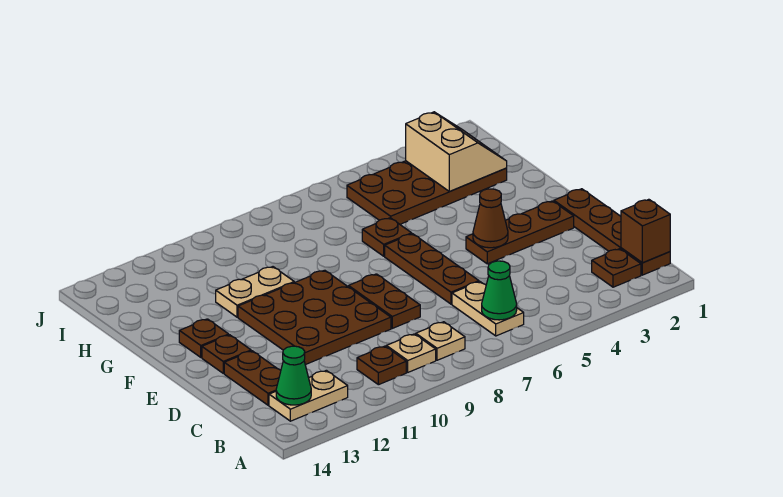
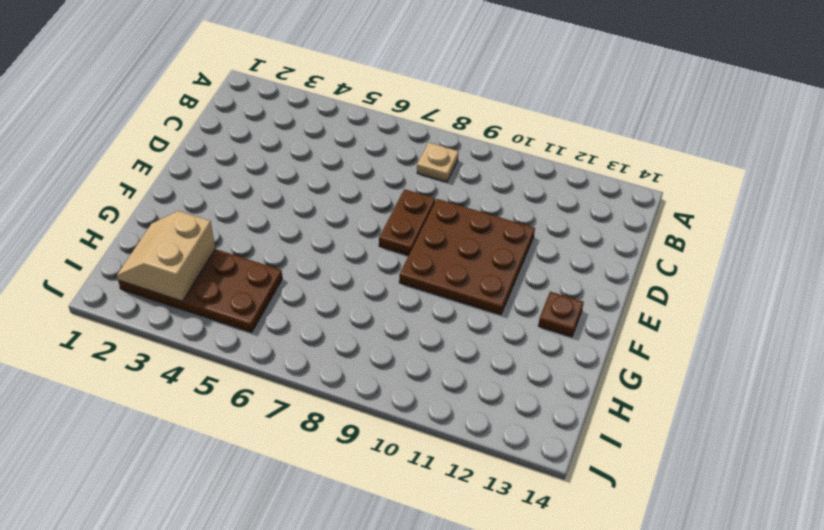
none -> brown plate B1:E1 level 1
none -> brown plate B2 level 1
none -> tan plate B6:C6 level 1

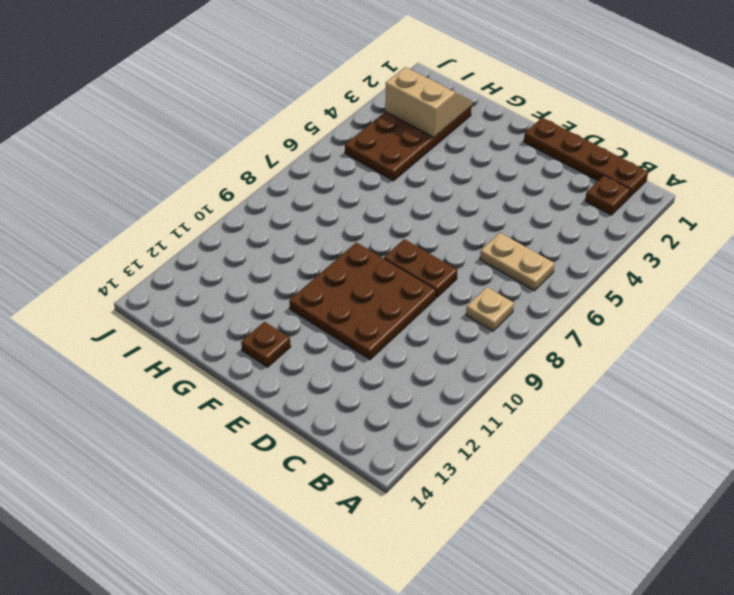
none -> tan plate B9 level 1
none -> brown plate B10 level 1
none -> tan plate B12:B13 level 1

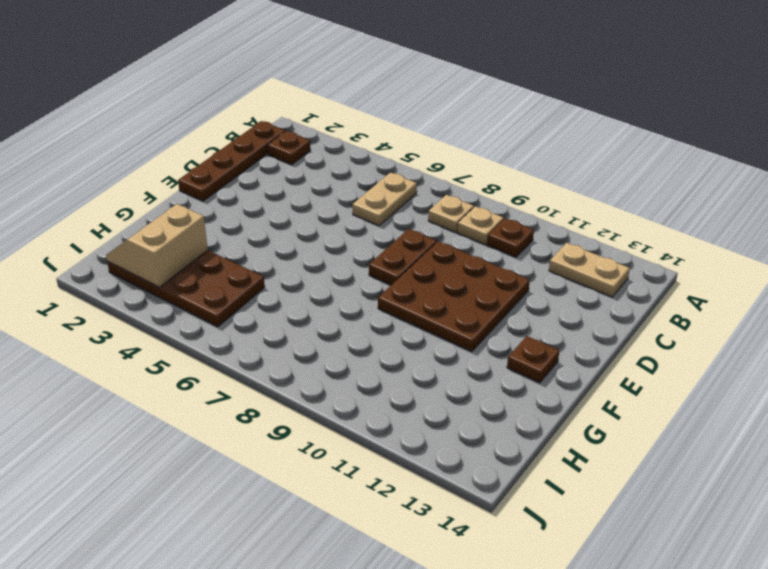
none -> brown plate C13:D13 level 1
none -> brown plate D6:F6 level 1
none -> brown plate E2:E4 level 1

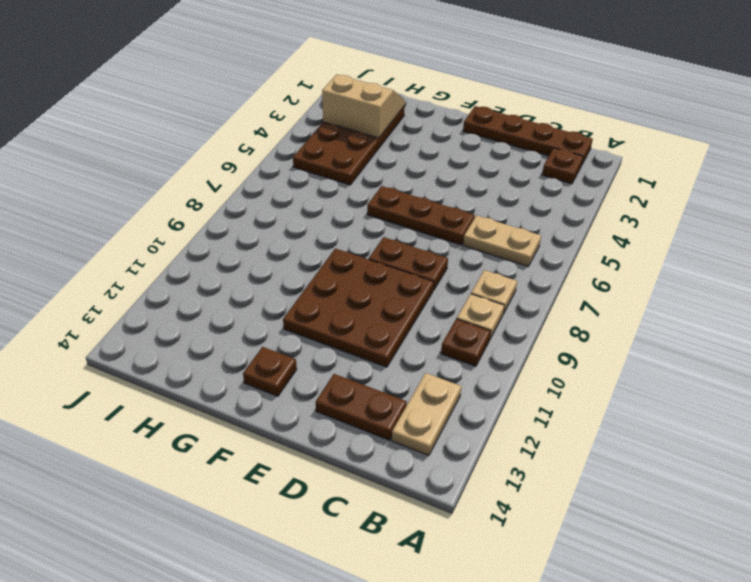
none -> brown plate E2:E4 level 1
none -> brown plate E13 level 1
none -> brown plate G6 level 1

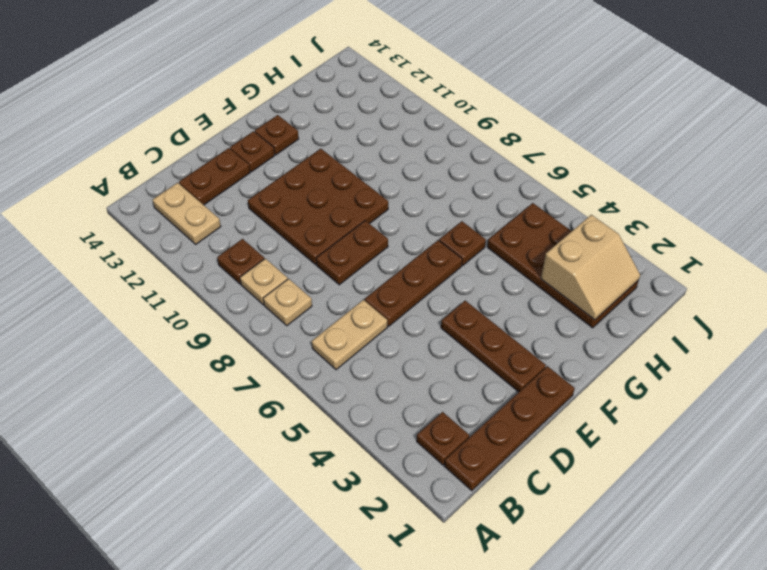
none -> tan plate G10:G11 level 1
none -> brown brick B1 level 2
none -> green cone B6 level 2

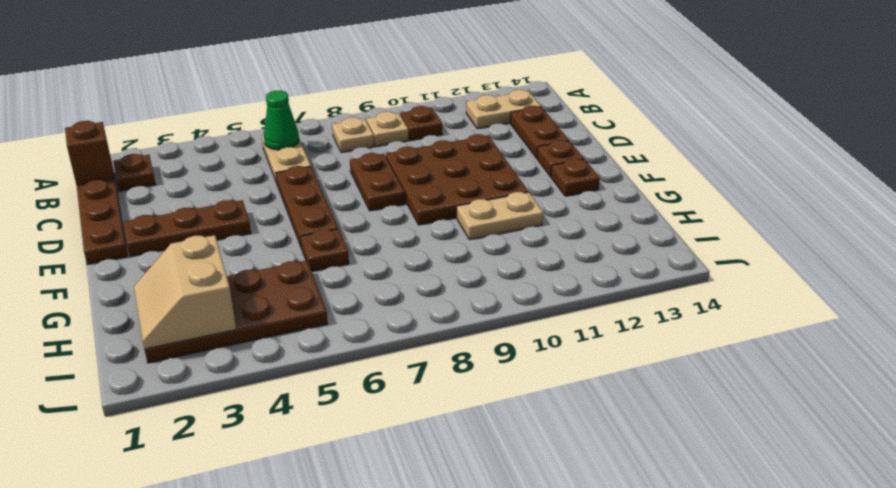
none -> green cone B13 level 2
none -> brown cone E4 level 2

